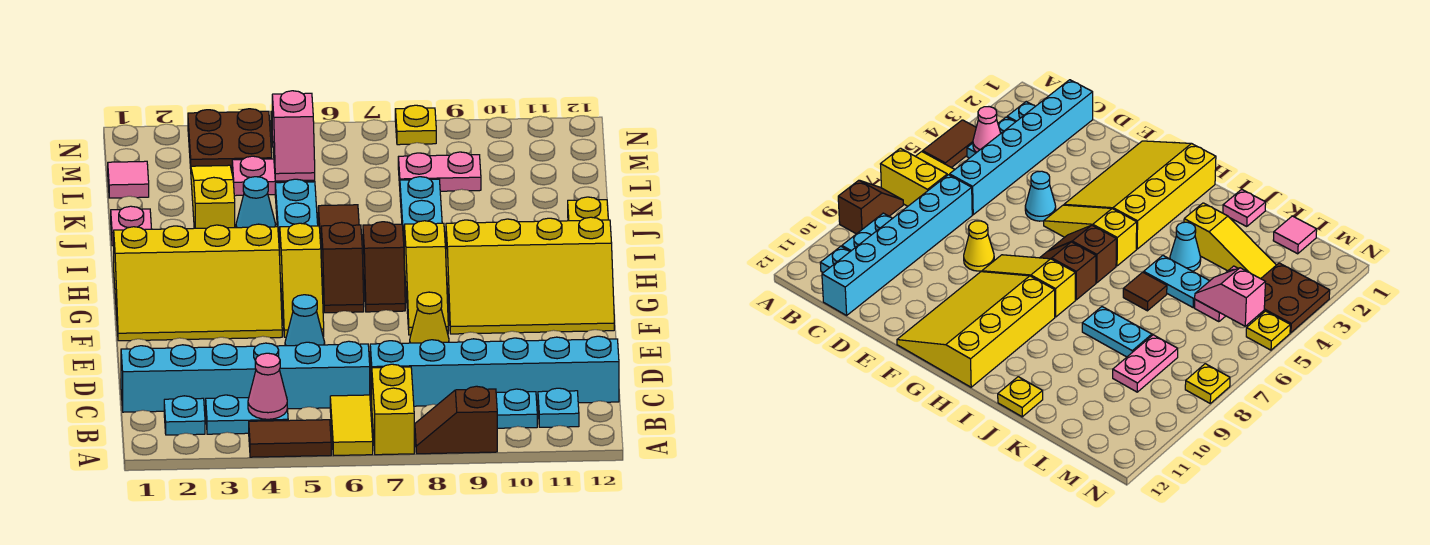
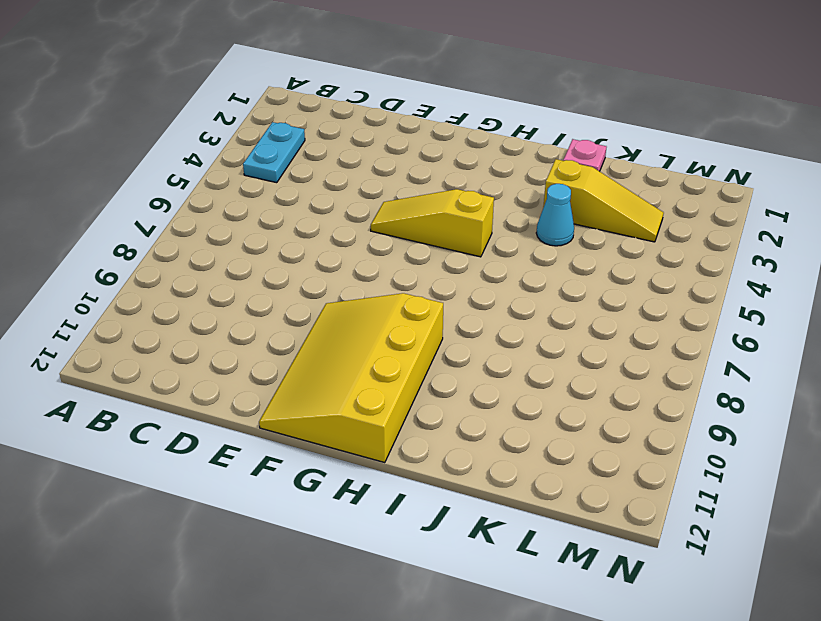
none -> brown tile A4:A5 level 1
none -> yellow tile A6:B6 level 1
none -> yellow brick A7:B7 level 1
none -> brown slope A8:A9 level 1 top 9

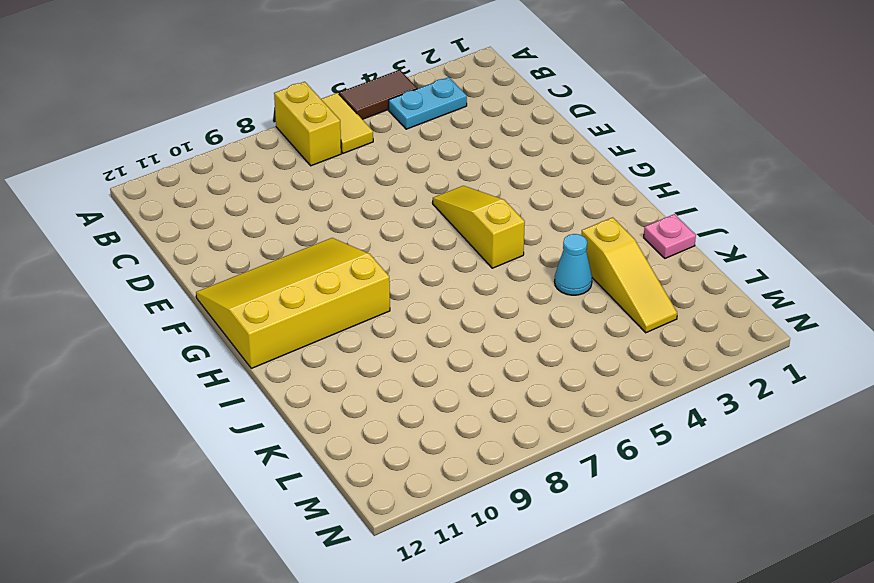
none -> brown slope A8:A9 level 1 top 9
none -> cyan plate B2 level 1
none -> cyan plate B9:B10 level 1
none -> cyan plate B11 level 1

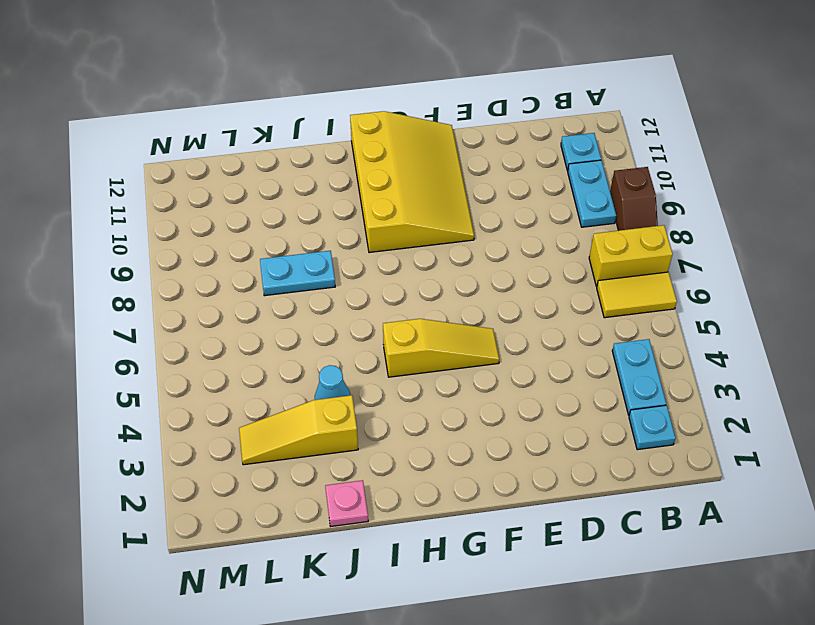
none -> brown tile A4:A5 level 1
none -> cyan brick C1:C6 level 1
none -> cyan brick C7:C12 level 1
none -> cyan cone E5 level 1

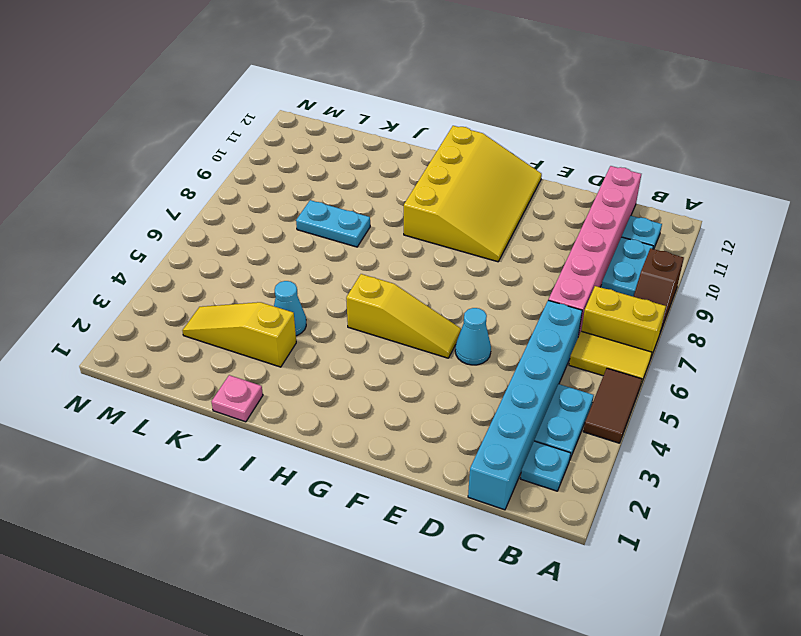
pink brick C7:C12 level 1 -> cyan brick C7:C12 level 1
none -> yellow cone E8 level 1
none -> yellow slope F1:H4 level 1 top H
none -> yellow slope F8:H8 level 1 top H
none -> brown slope G6:H6 level 1 top H

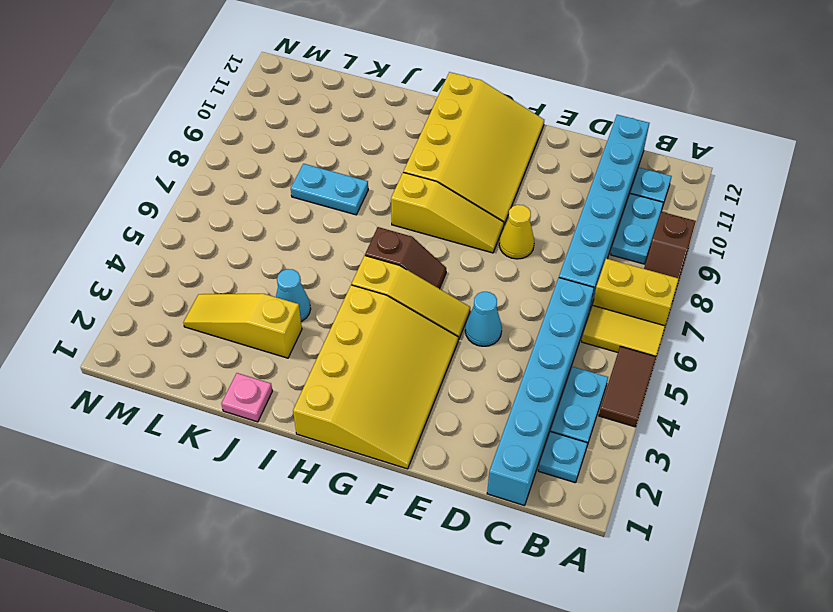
none -> brown slope G7:H7 level 1 top H
none -> cyan plate J5:K5 level 1
none -> brown tile J6 level 1
none -> yellow plate J12 level 1

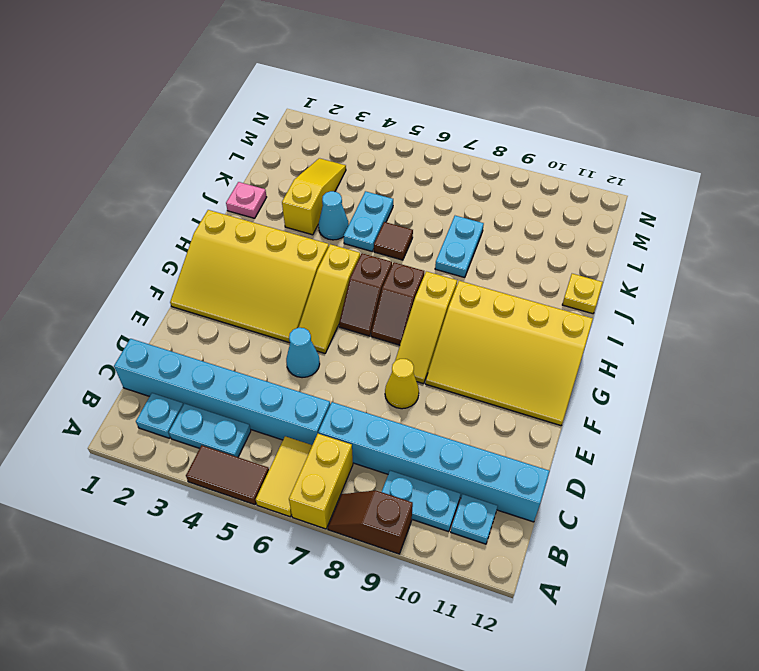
none -> pink tile L1 level 1
none -> pink plate L4:L5 level 1
none -> pink plate L8:L9 level 1
none -> brown plate M3:N4 level 1

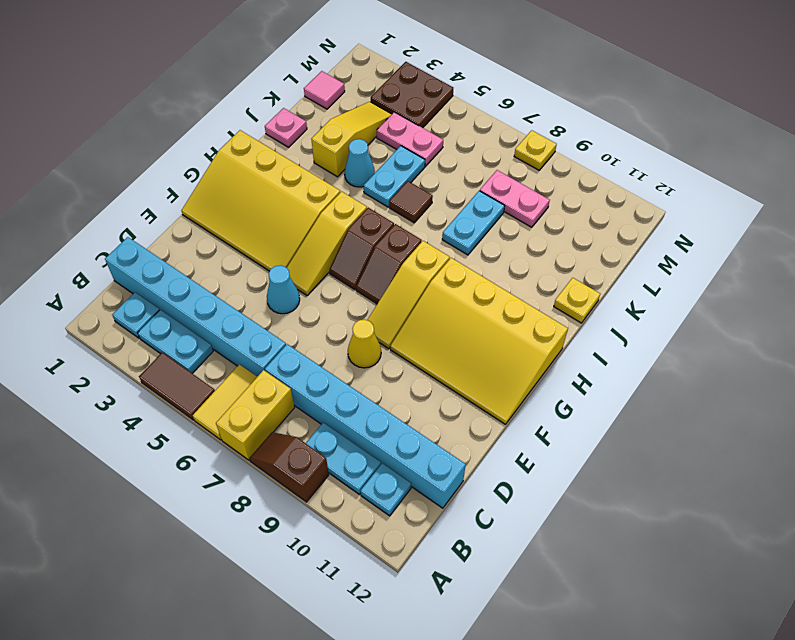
none -> yellow plate N5 level 1
none -> pink cone B4 level 2
none -> pink slope L5:M5 level 2 top M

